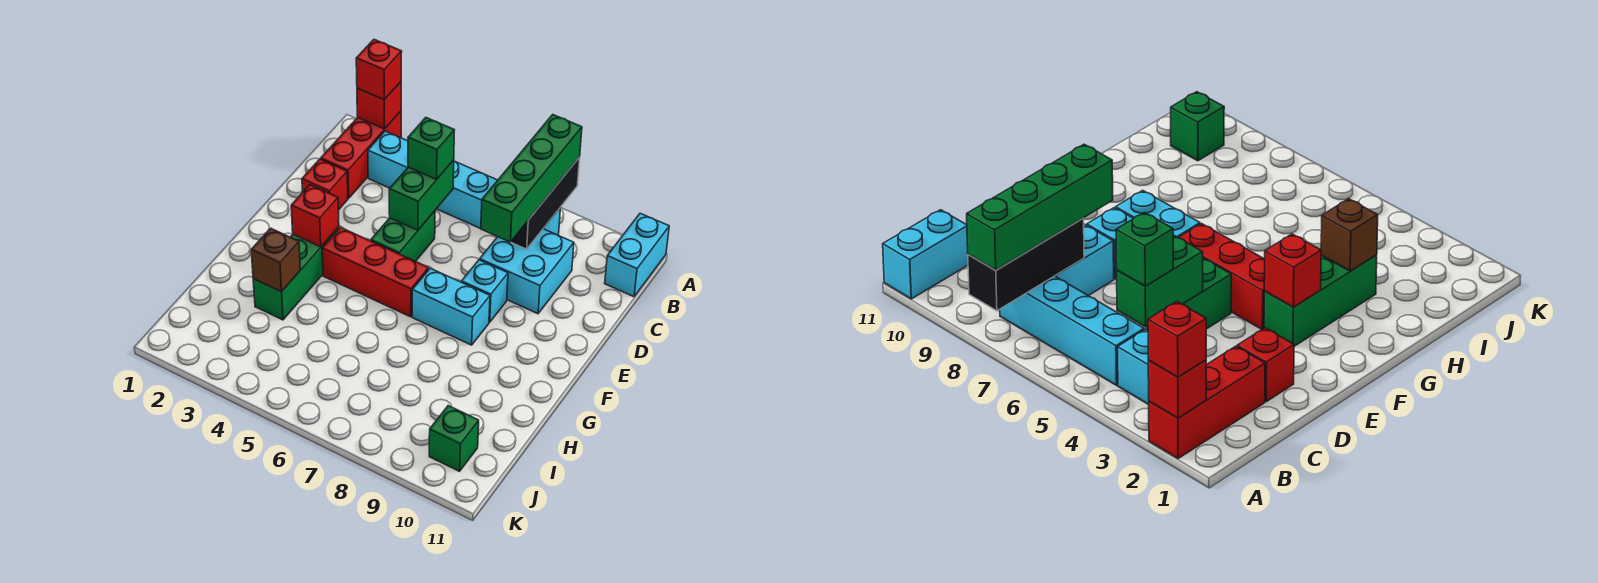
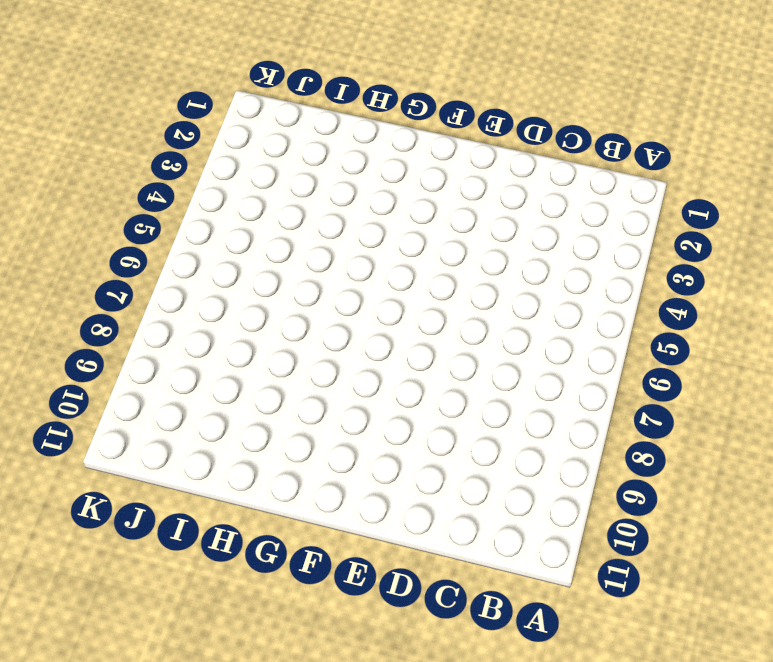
none -> red brick A2:C2 level 1
none -> cyan brick A11:B11 level 1
none -> cyan brick B3:B4 level 1

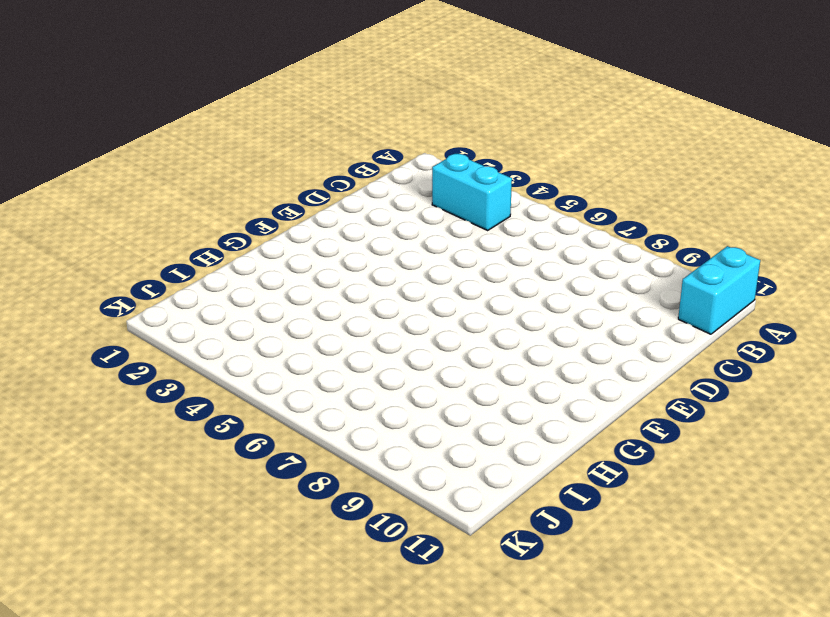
none -> red brick A2:C2 level 1
none -> cyan brick B5:B8 level 1
none -> cyan brick C8:D9 level 1

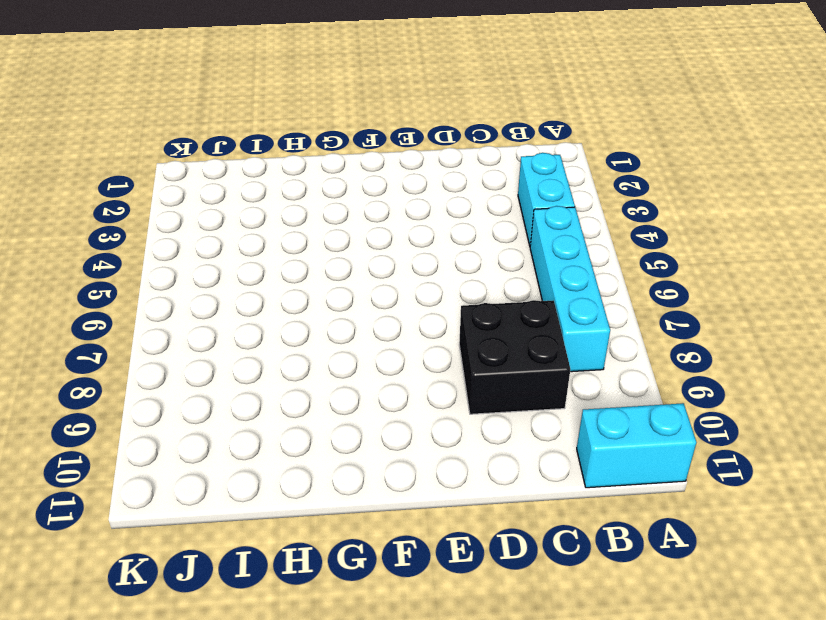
black brick C8:D9 level 1 -> cyan brick C8:D9 level 1
none -> red brick A2:C2 level 1
none -> red brick D2 level 1
none -> green brick D5:E5 level 1

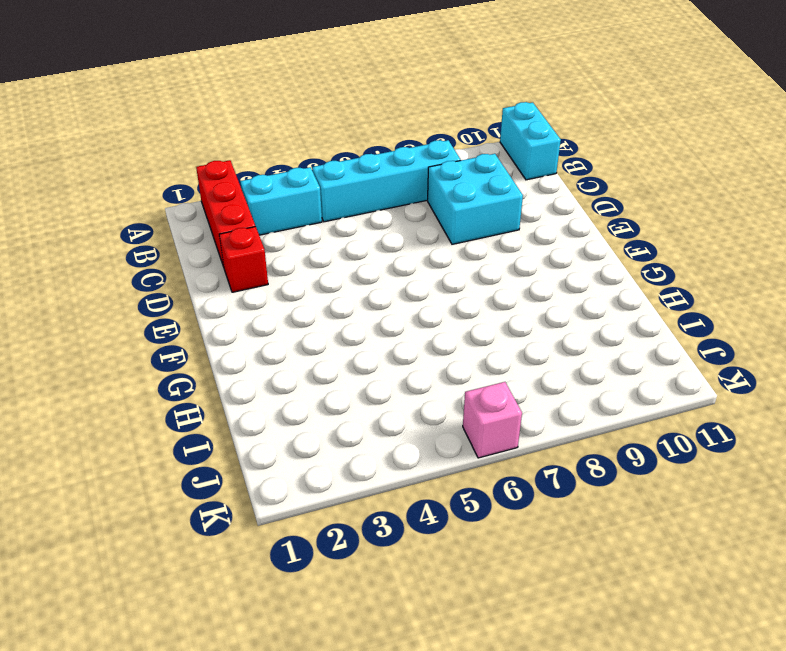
pink brick K6 level 1 -> none
none -> green brick D5:E5 level 1
none -> cyan brick E8 level 1
none -> green brick F3:H3 level 1

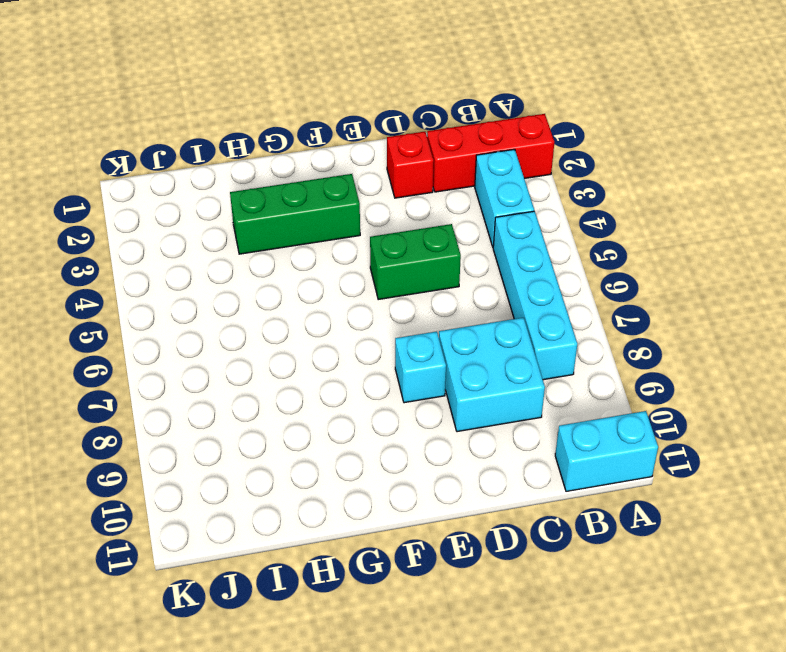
none -> red brick F4:F6 level 1
none -> cyan brick F7:F8 level 1
none -> green brick J10 level 1

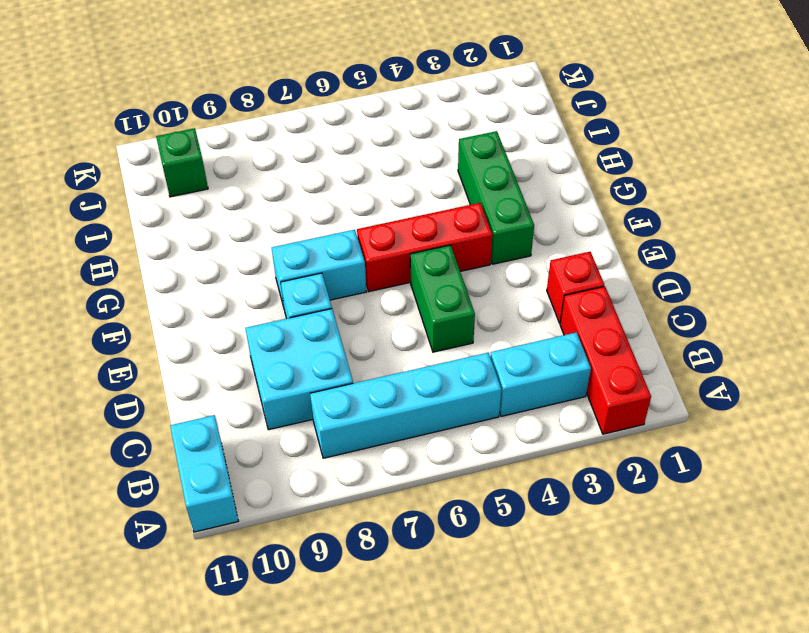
none -> red brick A2 level 2
none -> black brick A8:C8 level 2
none -> green brick C5:D5 level 2

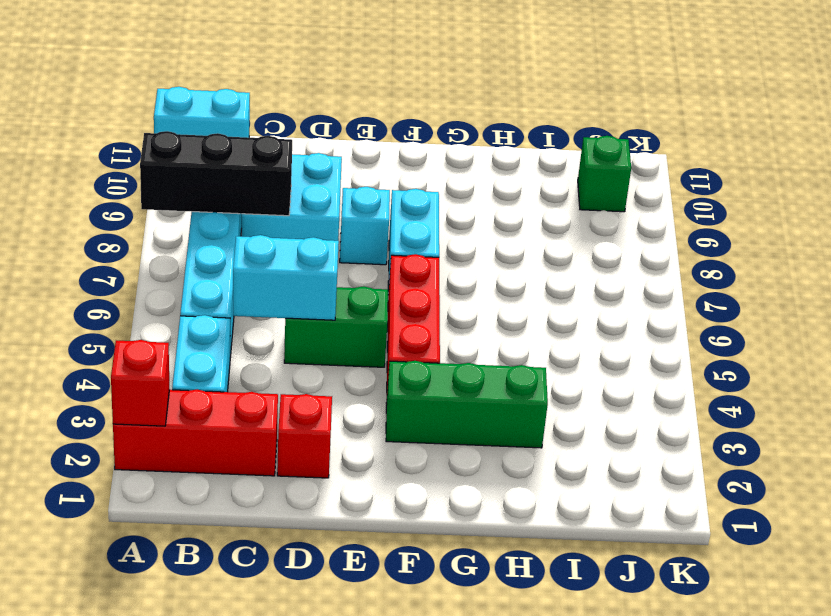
cyan brick C5:D5 level 2 -> green brick C5:D5 level 2
none -> red brick F3 level 2
none -> brown brick H3 level 2
none -> red brick A2 level 3

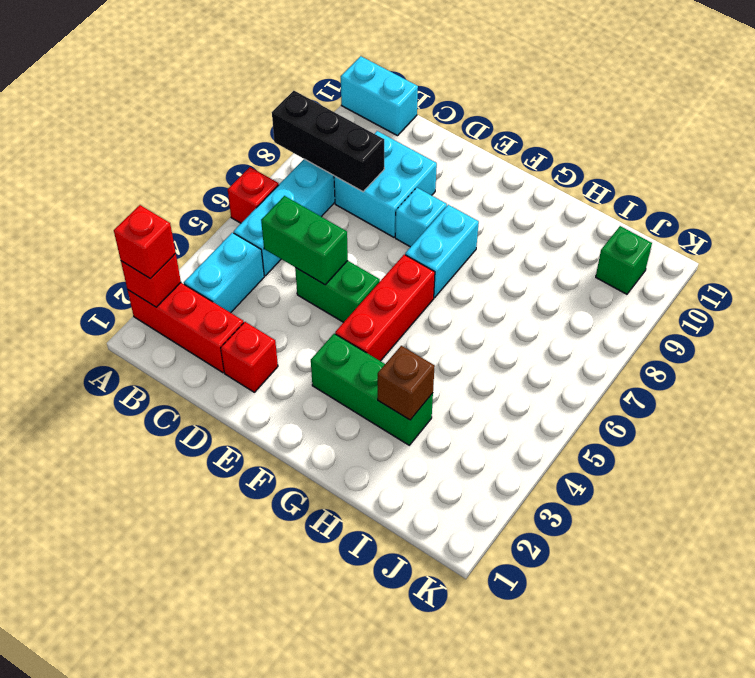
red brick A6 level 1 -> red brick F3 level 2
none -> green brick A8:D8 level 3
none -> green brick C5 level 3

